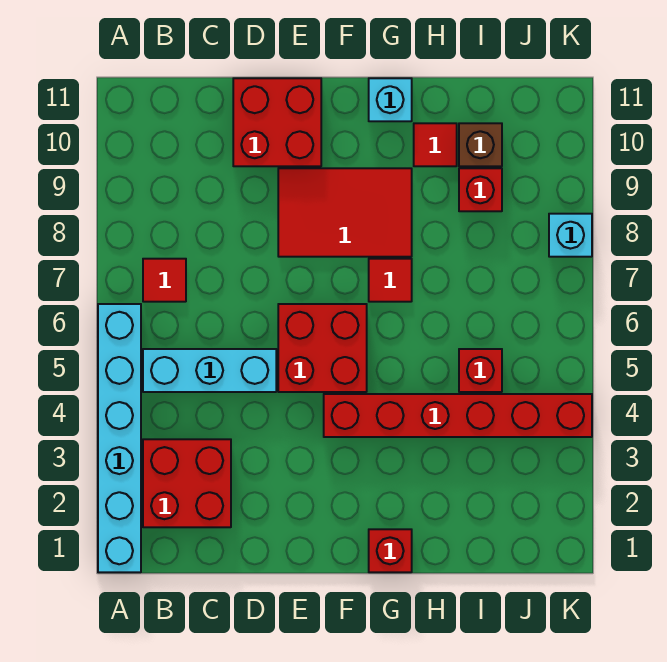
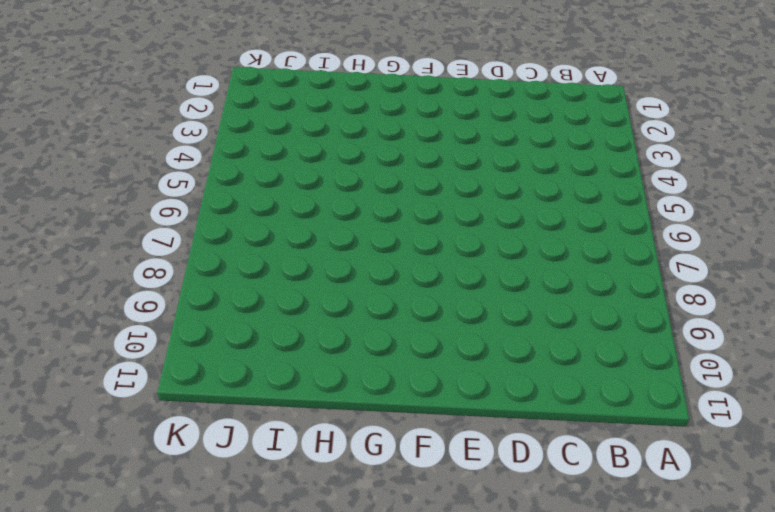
none -> cyan brick A1:A6 level 1
none -> red brick B2:C3 level 1
none -> cyan brick B5:D5 level 1

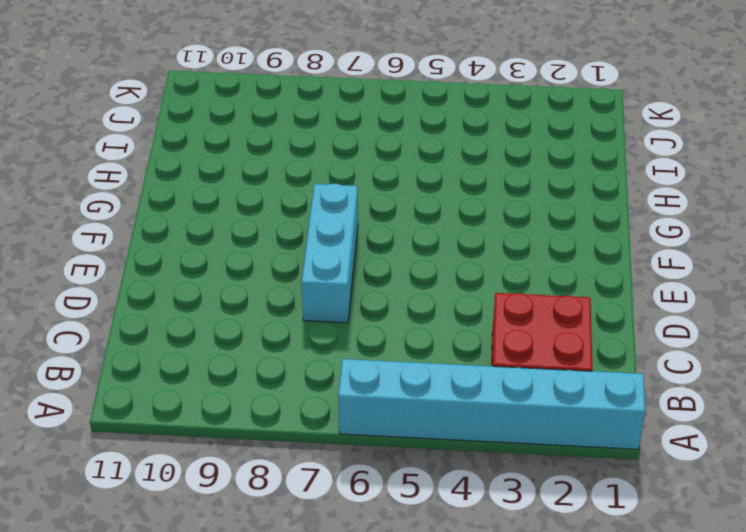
cyan brick D7:F7 level 1 -> cyan brick B5:D5 level 1
none -> red tile B7 level 1
none -> red brick D10:E11 level 1
none -> red brick E5:F6 level 1

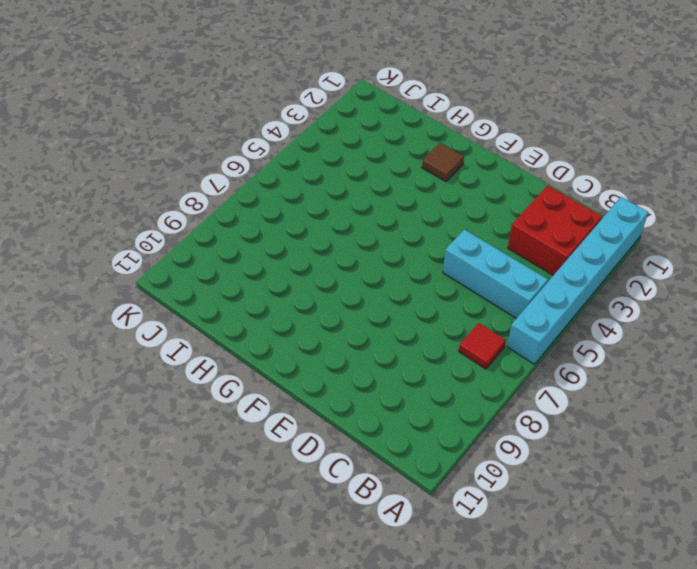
brown tile G2 level 1 -> none
none -> red brick D10:E11 level 1
none -> red brick E5:F6 level 1
none -> red tile E8:G9 level 1

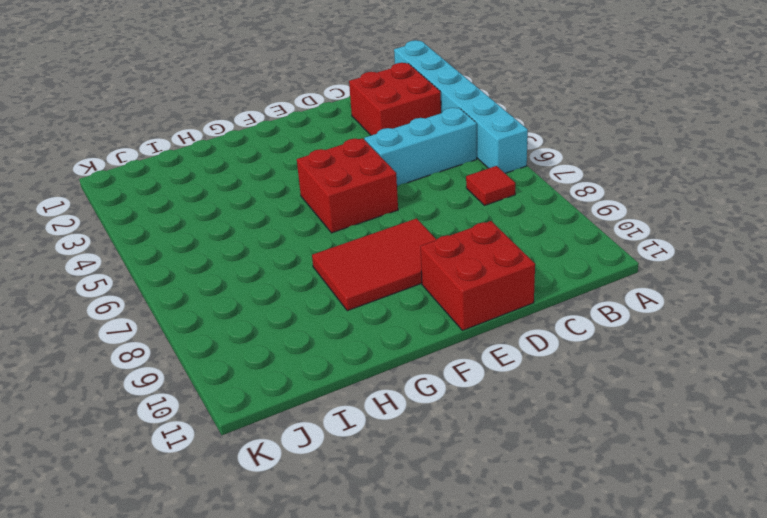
none -> red brick F4:K4 level 1
none -> red brick G1 level 1
none -> red tile G7 level 1

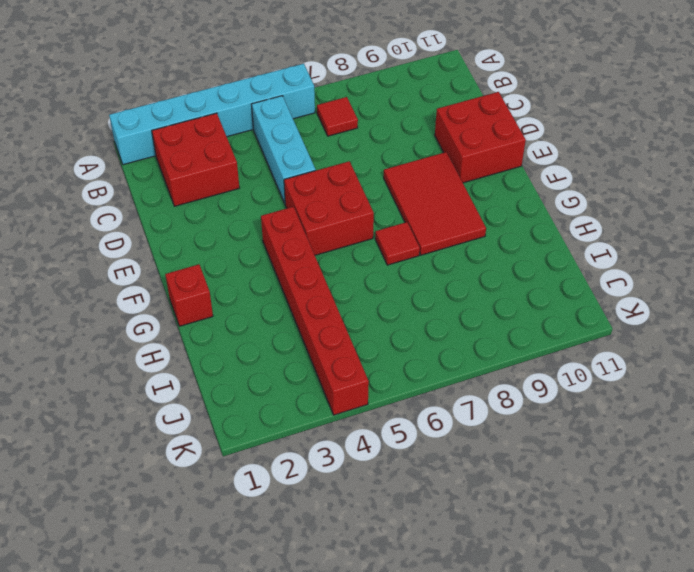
none -> cyan brick G11 level 1
none -> red tile H10 level 1
none -> red brick I5 level 1

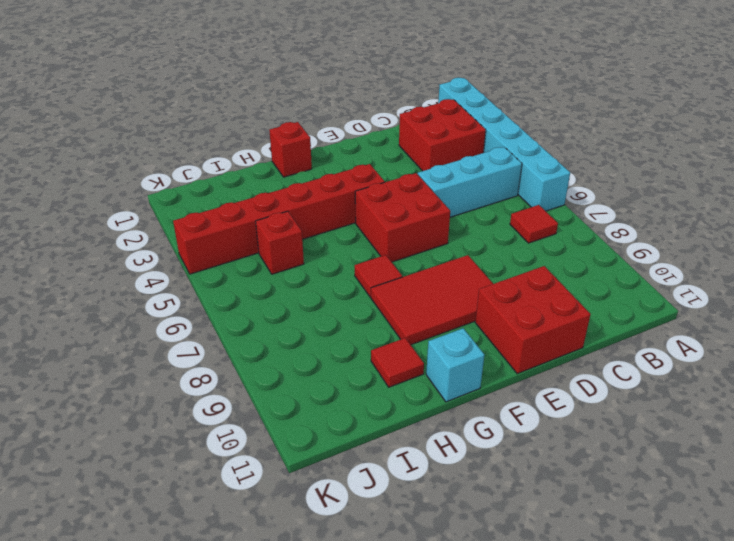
none -> red brick I9 level 1
none -> brown brick I10 level 1
none -> cyan brick K8 level 1

